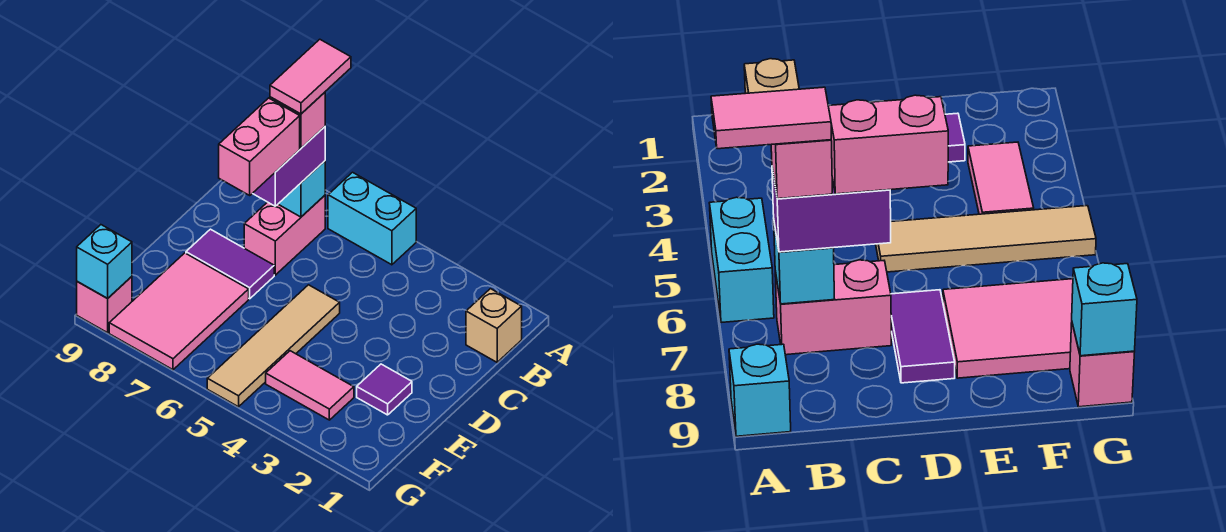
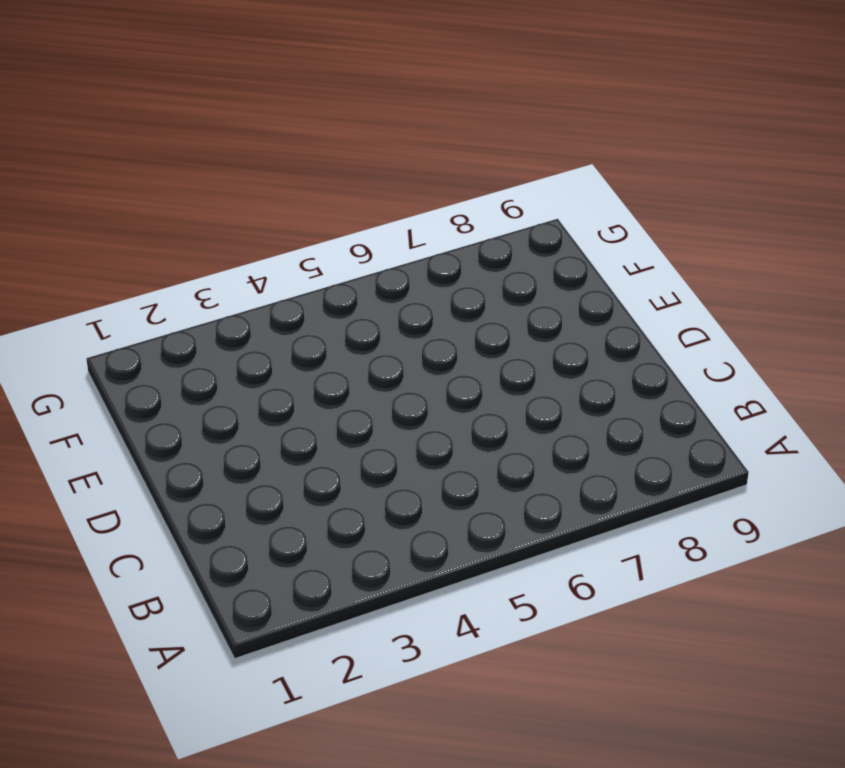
none -> cyan brick A5:A6 level 1
none -> cyan brick A9 level 1
none -> tan brick B1 level 1

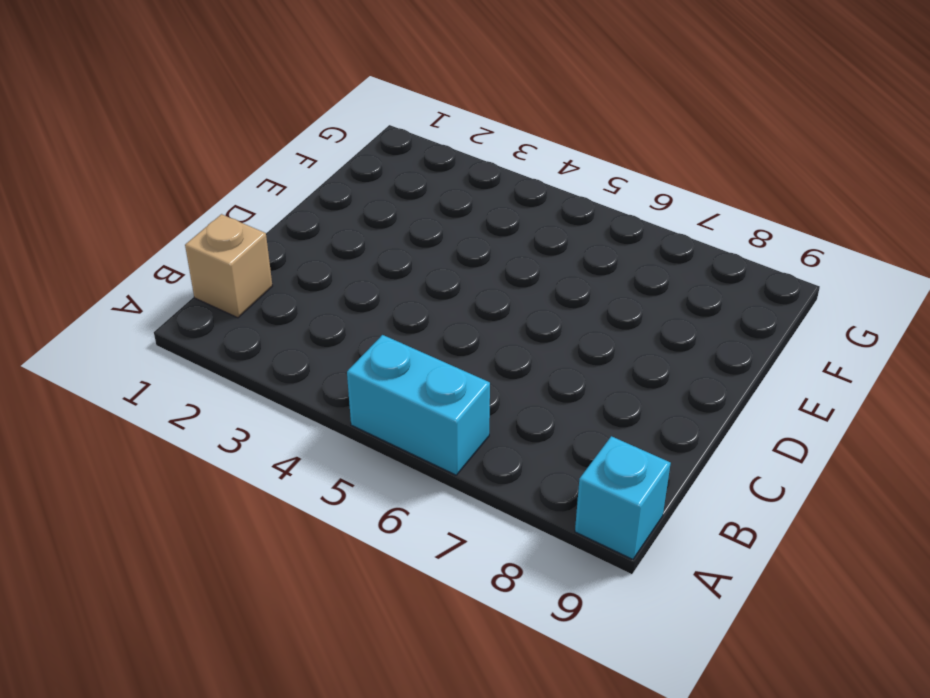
none -> pink brick B7:C7 level 1
none -> tan tile D5:G5 level 1
none -> purple tile D7:D8 level 1

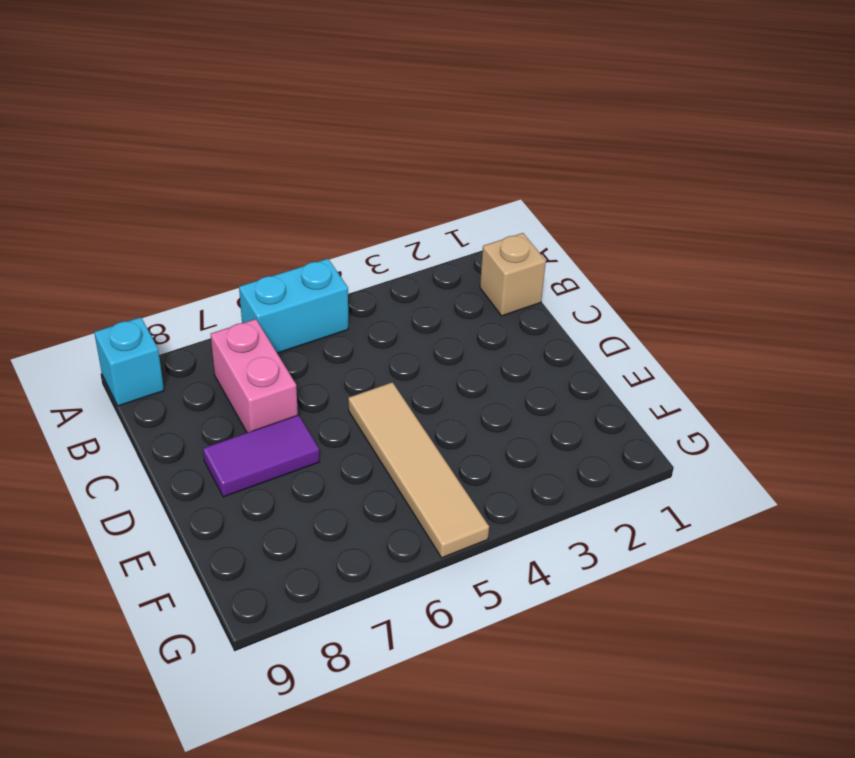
none -> purple tile E2 level 1
none -> pink tile E7:G8 level 1
none -> pink tile F3:F4 level 1

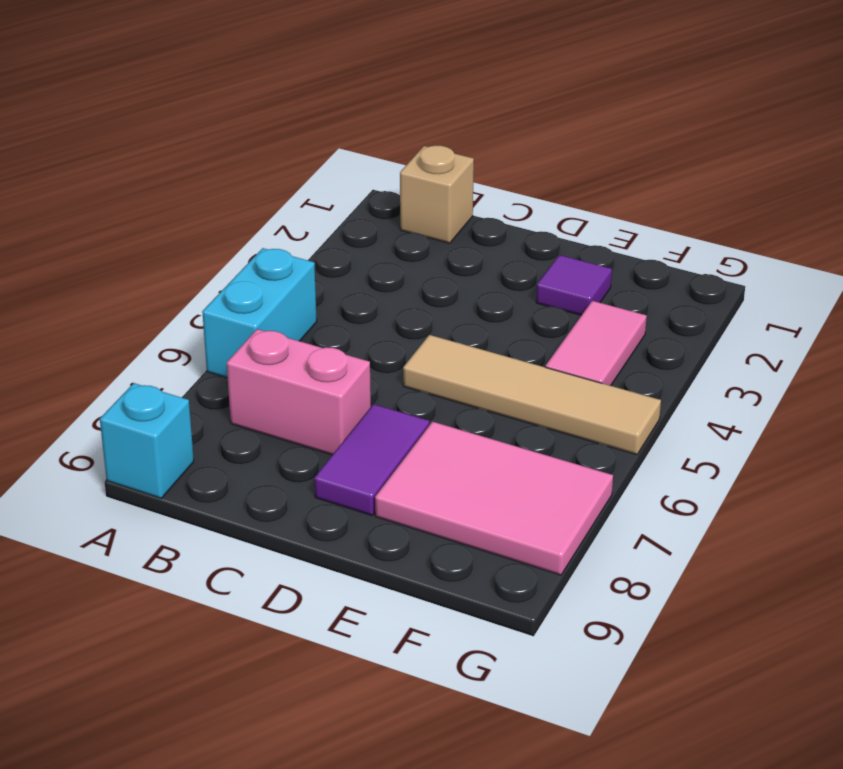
none -> pink brick G9 level 1
none -> cyan brick B7 level 2
none -> cyan brick G9 level 2

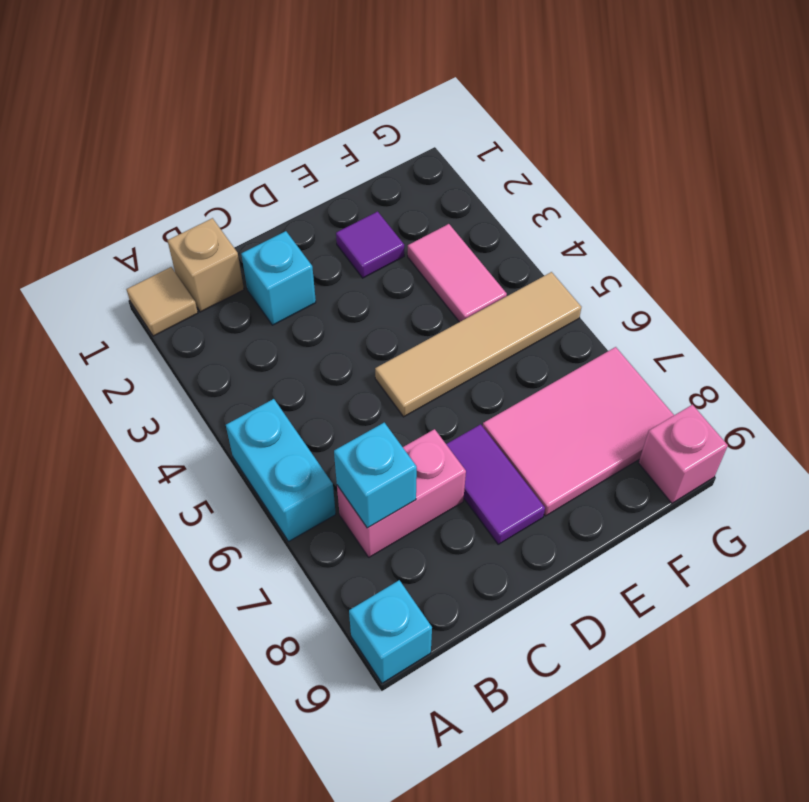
tan tile A1 level 1 -> none
cyan brick C2 level 1 -> cyan brick G9 level 2
none -> purple brick B7:C7 level 3
none -> pink brick B7 level 4
none -> pink brick C7:D7 level 4

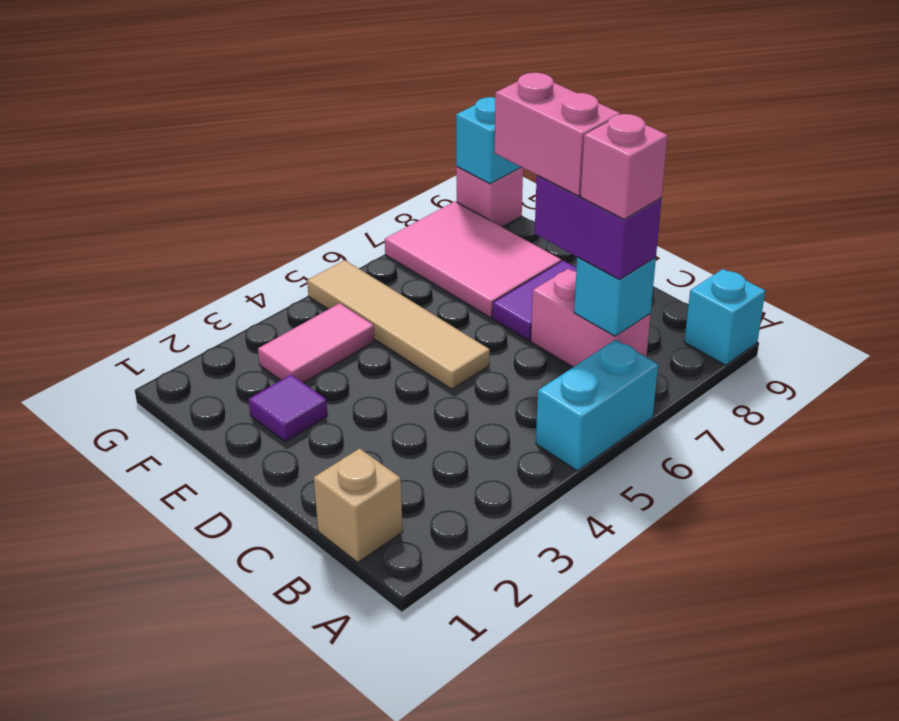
none -> pink tile A7:B7 level 5

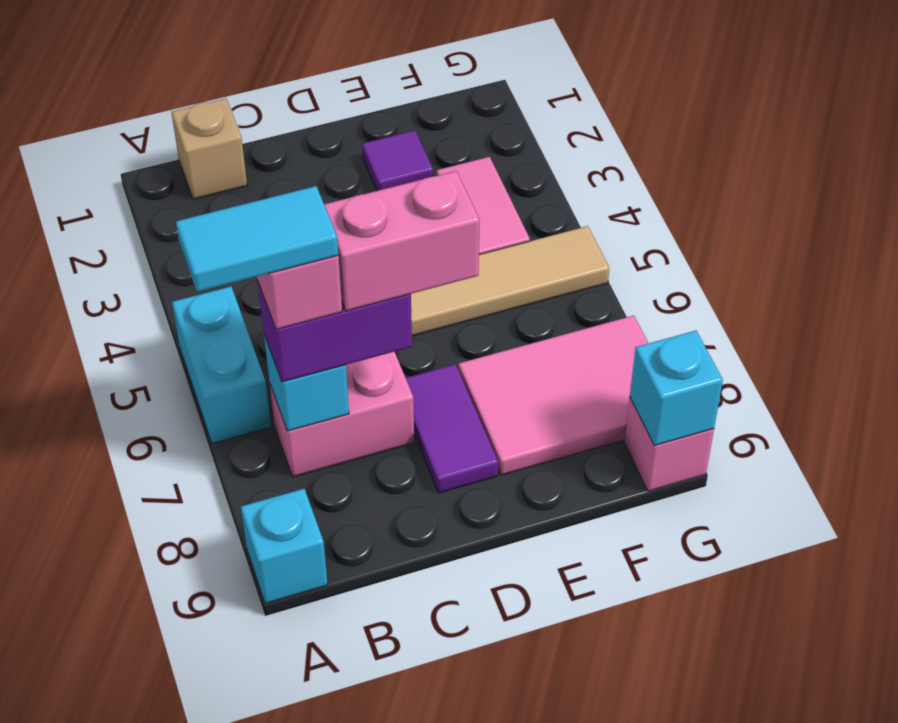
cyan tile A7:B7 level 5 -> pink tile A7:B7 level 5

